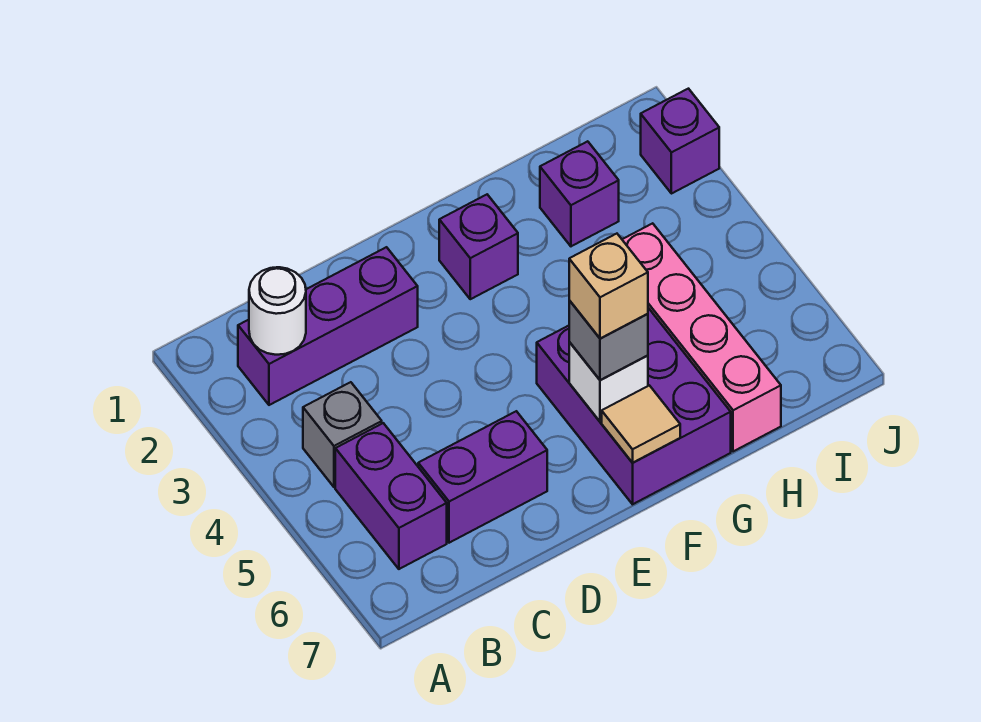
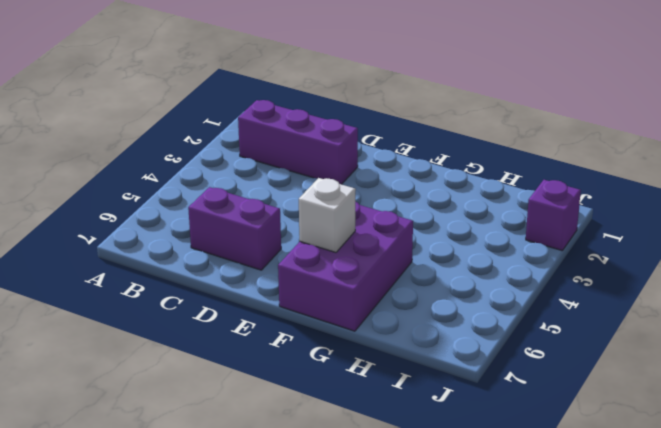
none -> grey brick B4 level 1
none -> purple brick B5:B6 level 1
none -> purple brick F2 level 1

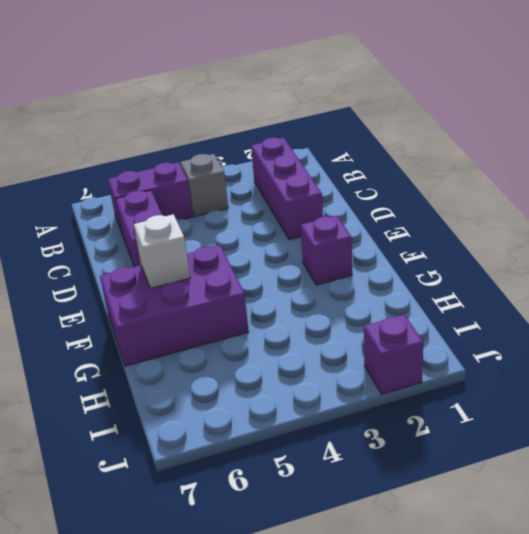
none -> purple brick H2 level 1
none -> pink brick H4:H7 level 1
none -> white round brick B2 level 2

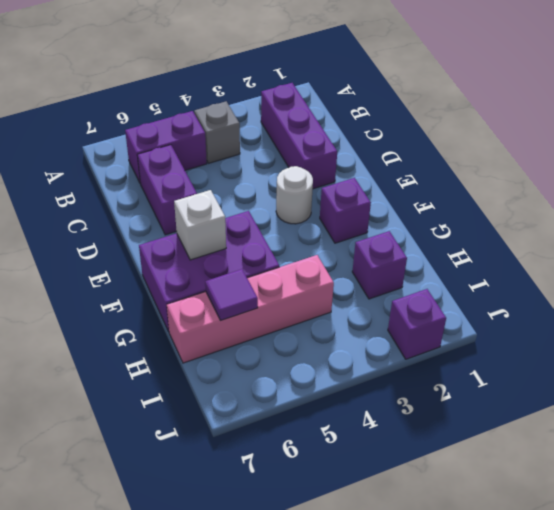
white round brick E3 level 1 -> white round brick B2 level 2
purple tile H6 level 2 -> none
none -> tan tile F7 level 2
none -> grey brick F6 level 3
none -> tan brick F6 level 4

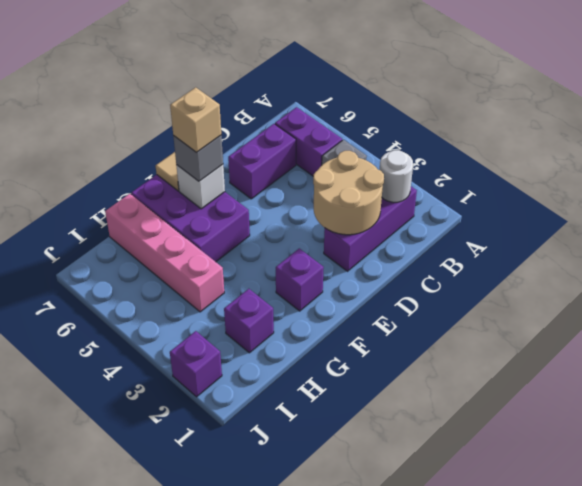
tan round brick C2:D3 level 2 -> none

